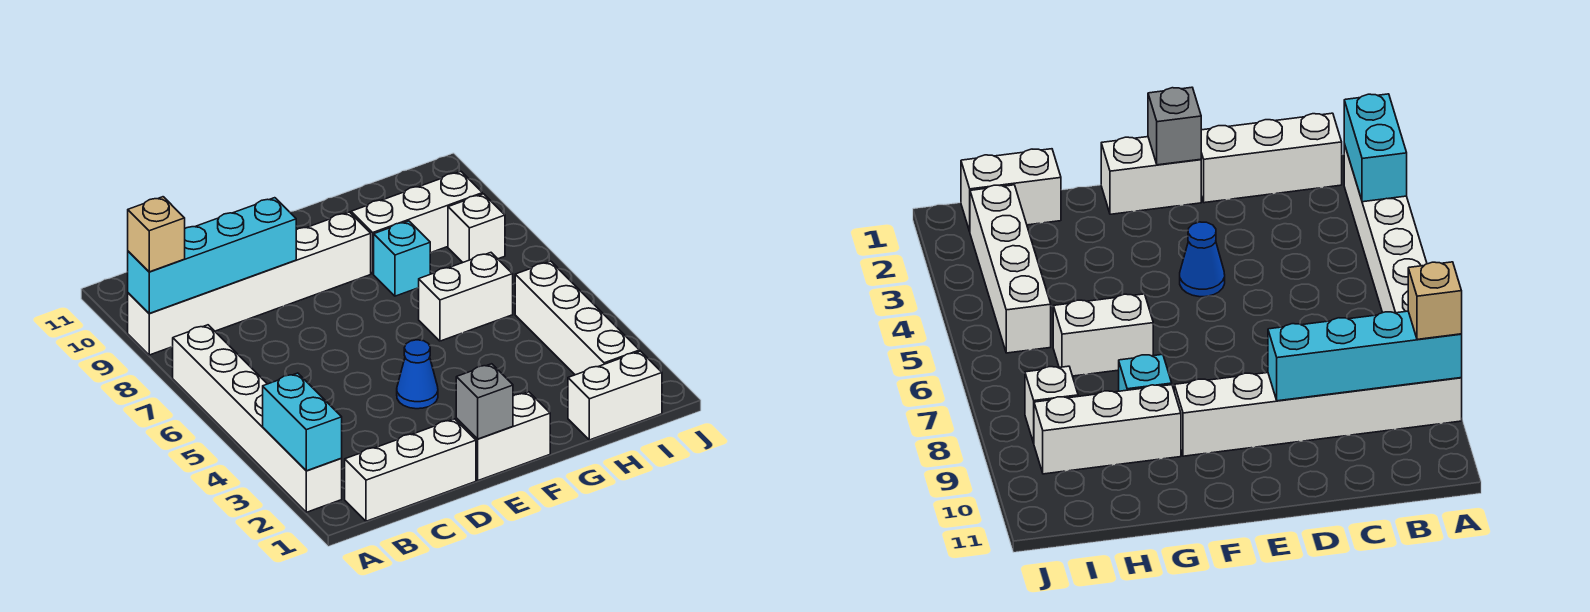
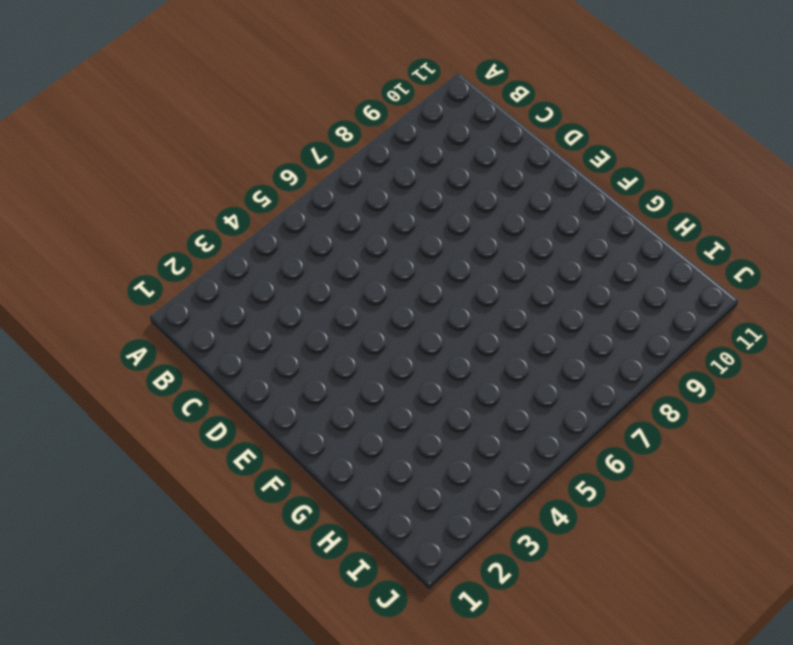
none -> white brick A2:A7 level 1
none -> white brick A9:F9 level 1
none -> white brick B1:D1 level 1

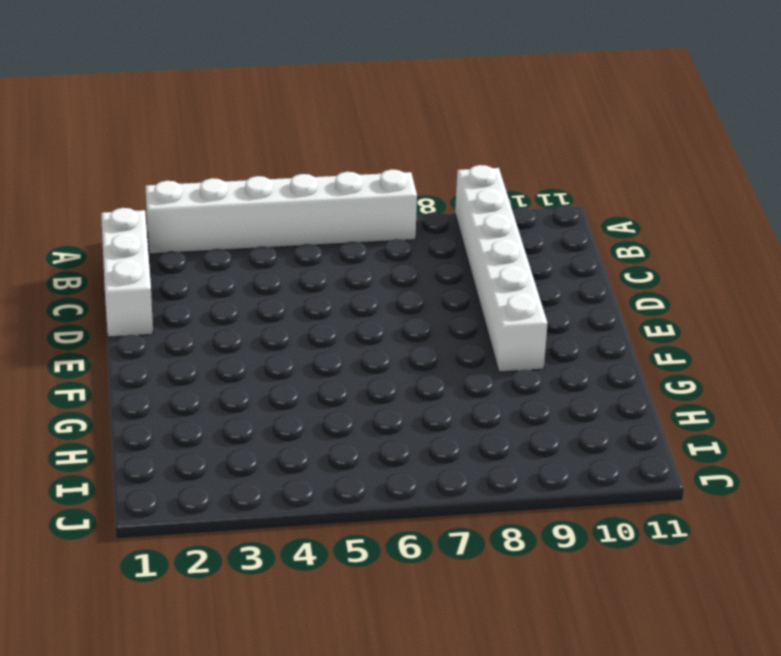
none -> white brick E1:F1 level 1
none -> blue cone E4 level 1
none -> white brick G6:H6 level 1

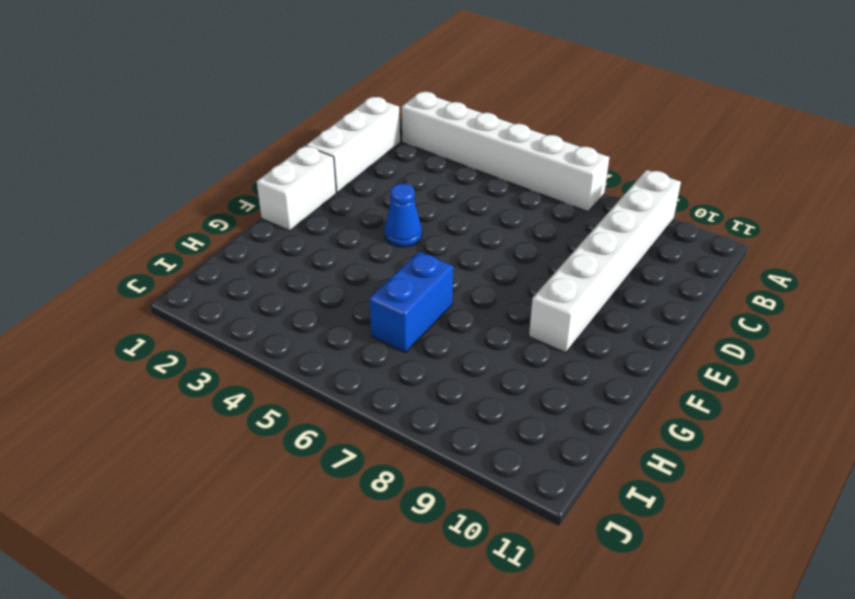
blue brick G6:H6 level 1 -> white brick G6:H6 level 1
none -> cyan brick G8 level 1
none -> white brick G9:I9 level 1
none -> white brick H1:I1 level 1

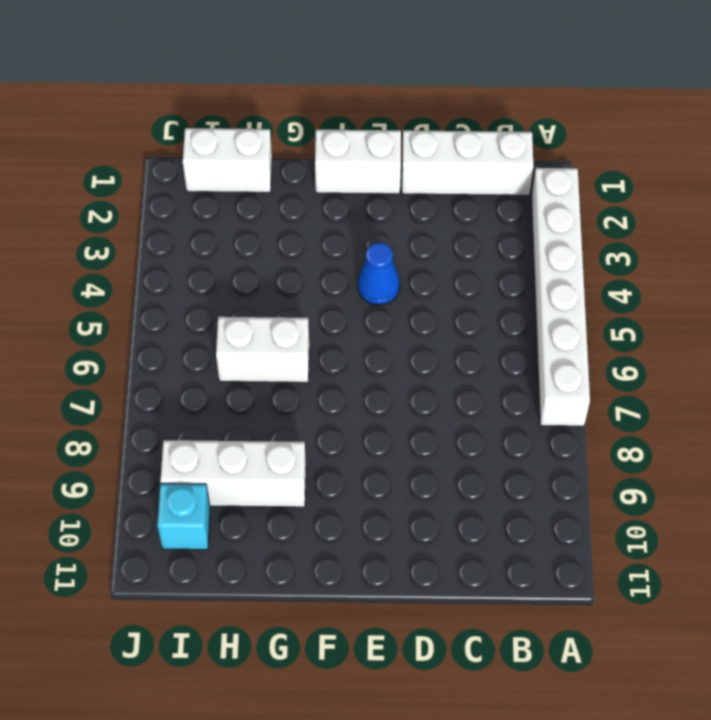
cyan brick I10 level 1 -> cyan brick G8 level 1
none -> white brick A9:F9 level 1
none -> white brick I2:I5 level 1
none -> white brick I8 level 1

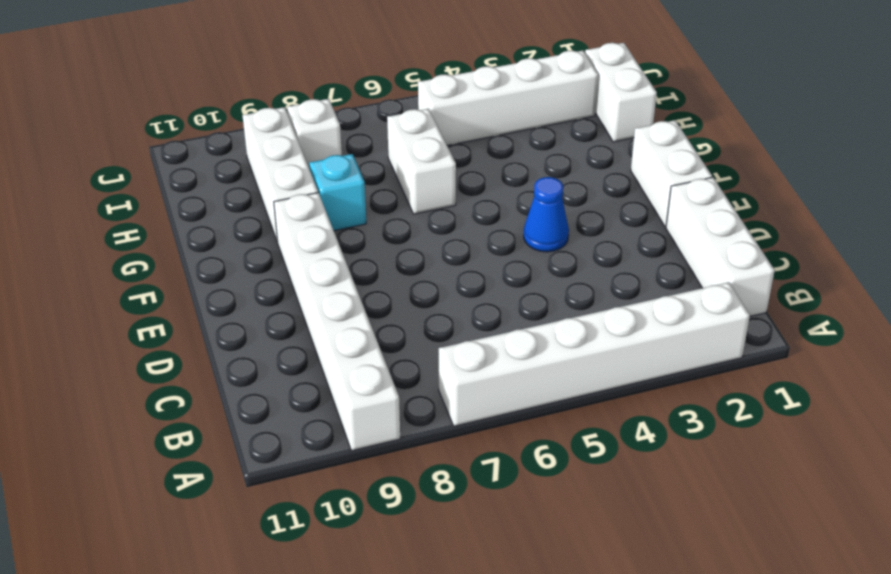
none -> cyan brick A2:A3 level 2
none -> cyan brick A9:D9 level 2
none -> grey brick E1 level 2

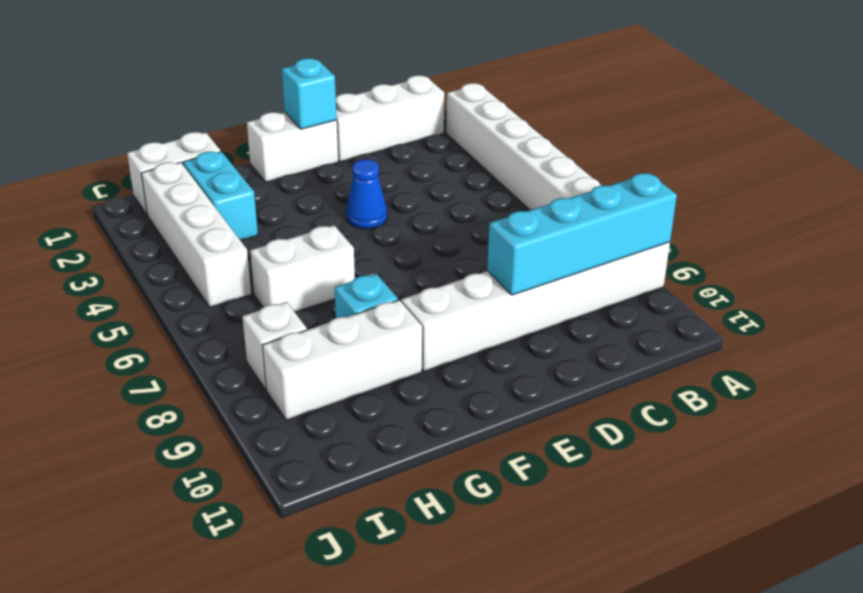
cyan brick E1 level 2 -> grey brick E1 level 2
cyan brick H2:H3 level 1 -> cyan brick A2:A3 level 2
none -> tan brick A9 level 3

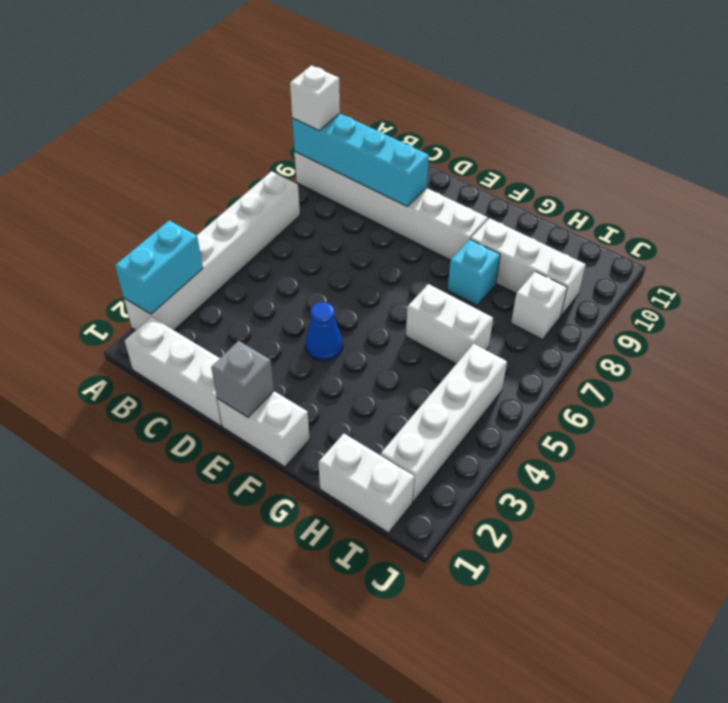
white brick A9 level 3 -> tan brick A9 level 3

